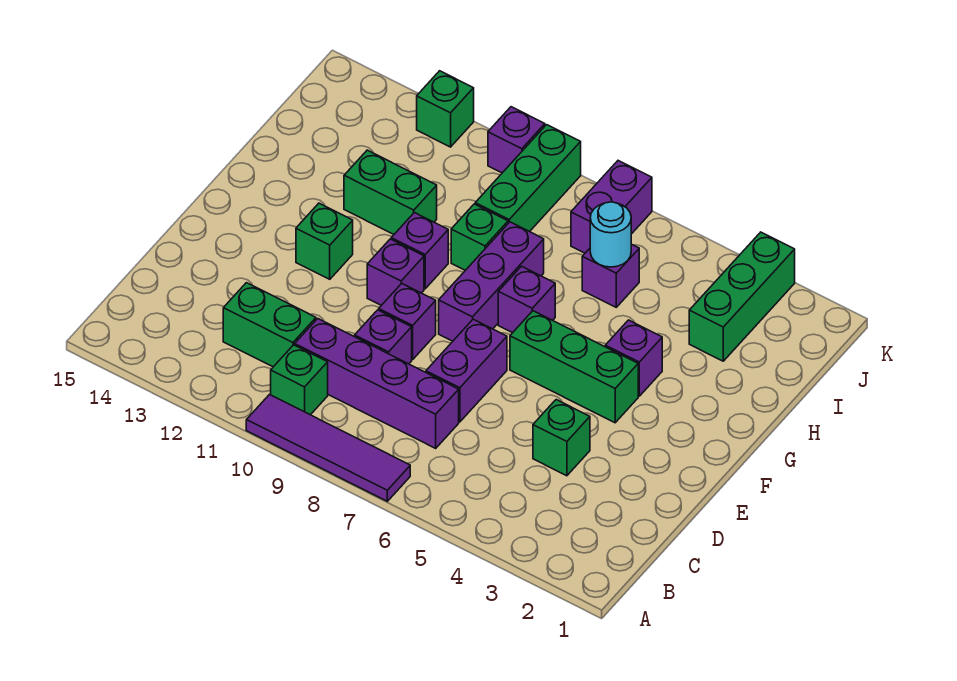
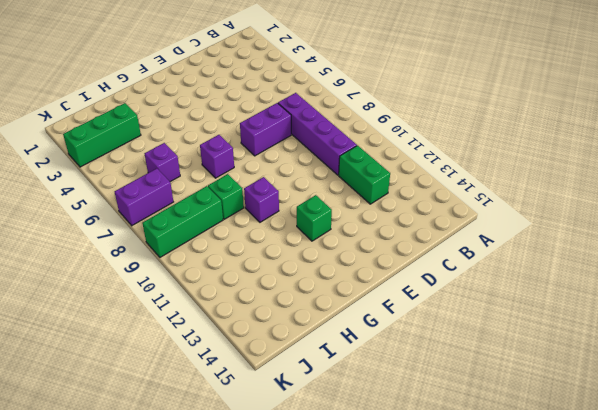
none -> purple tile A7:A10 level 1
none -> green brick B10 level 1
none -> green brick D4 level 1

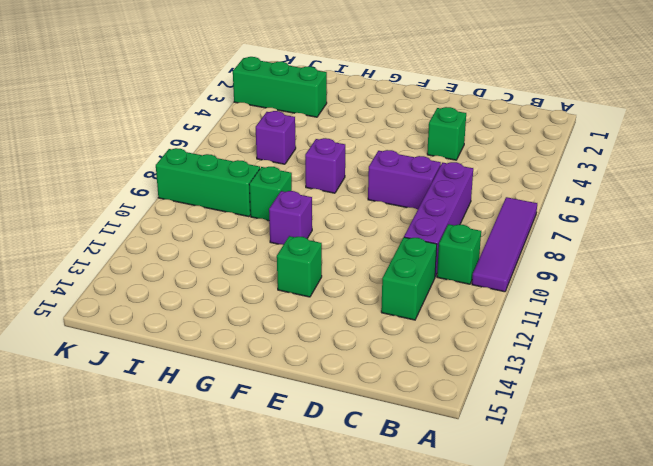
none -> purple brick D9 level 1
none -> purple brick E9 level 1
none -> green brick F4:F6 level 1

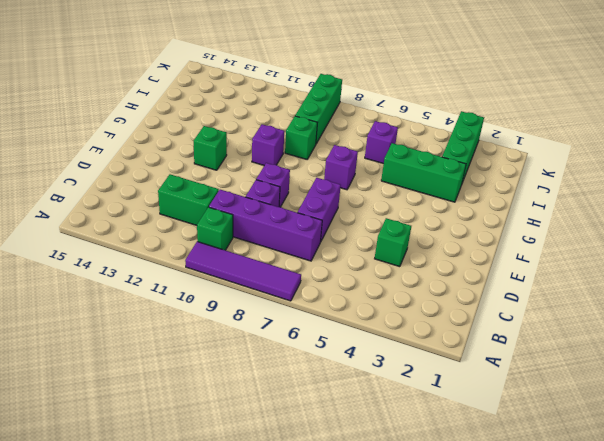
green brick H3:H5 level 1 -> green brick F4:F6 level 1
none -> purple brick F8:H8 level 1
none -> purple brick F10 level 1
none -> purple brick G4 level 1

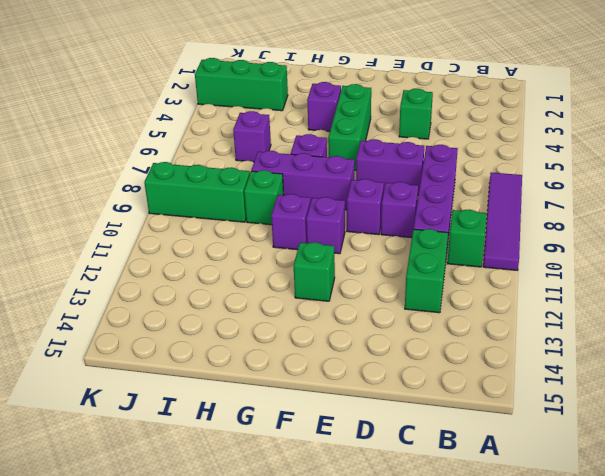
none -> green brick H11:H12 level 1
none -> purple brick J7:K7 level 1
none -> purple brick K10 level 1

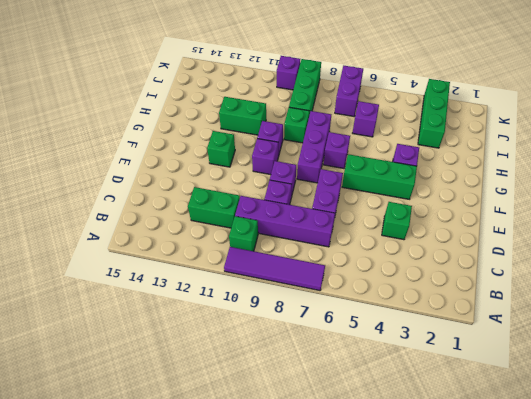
none -> green brick K12 level 1
none -> cyan round brick I6 level 2

